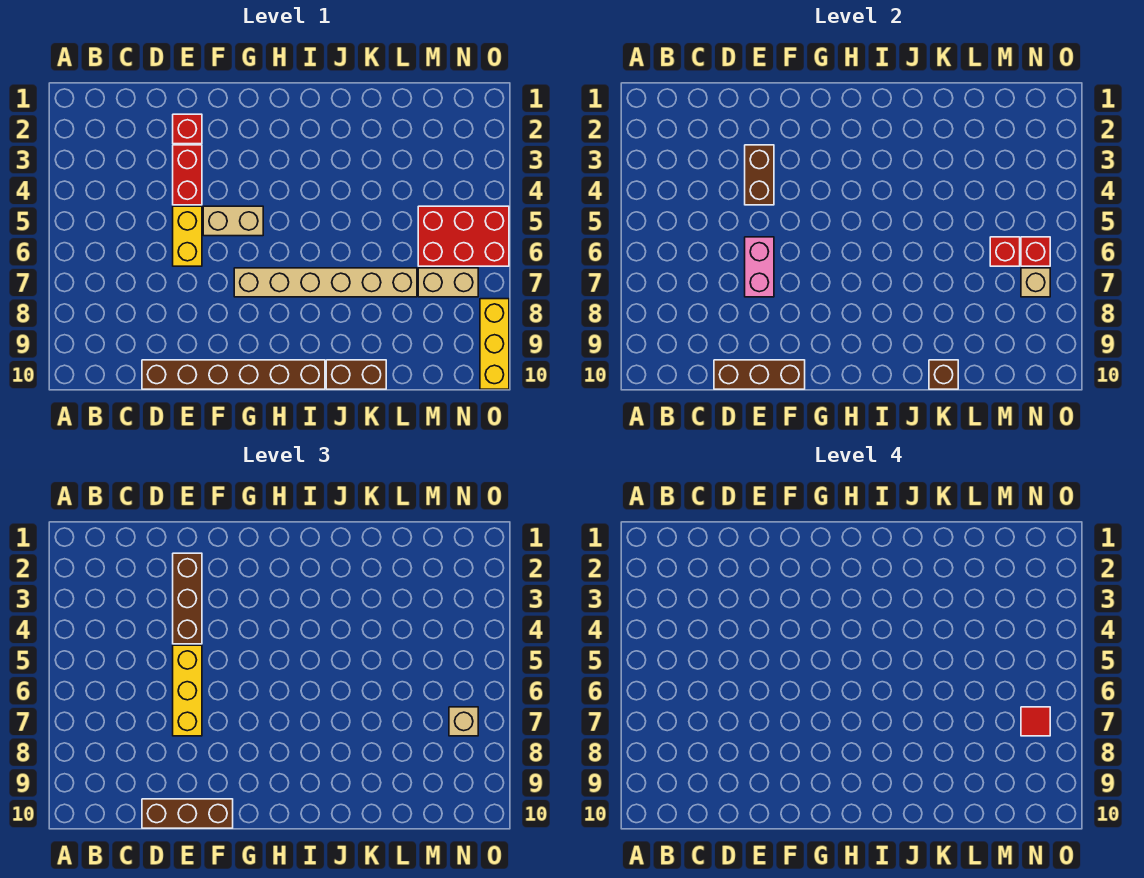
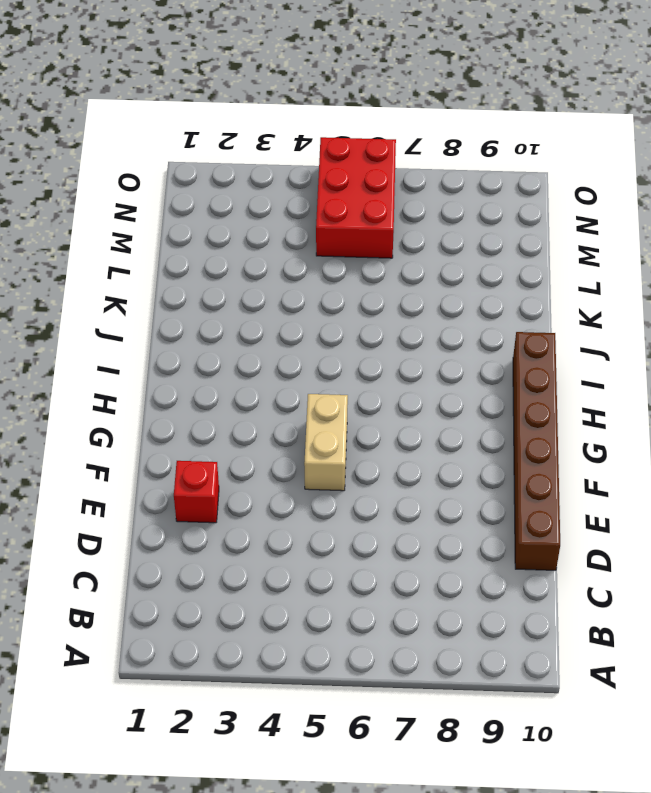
none -> red brick E3:E4 level 1
none -> yellow brick E5:E6 level 1
none -> tan brick G7:L7 level 1

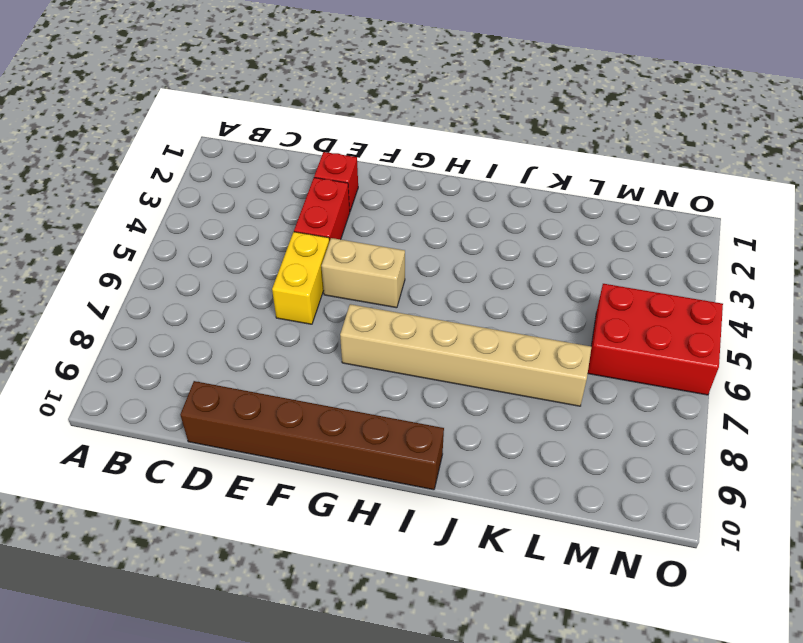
none -> brown brick J10:K10 level 1
none -> tan brick M7:N7 level 1
none -> yellow brick O8:O10 level 1

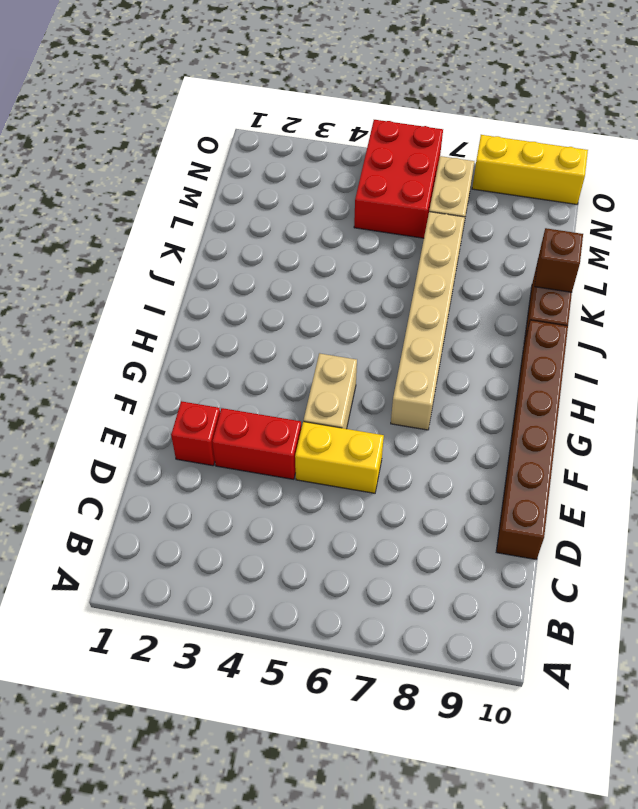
none -> brown brick D10:F10 level 2
none -> brown brick E3:E4 level 2
none -> pink brick E6:E7 level 2

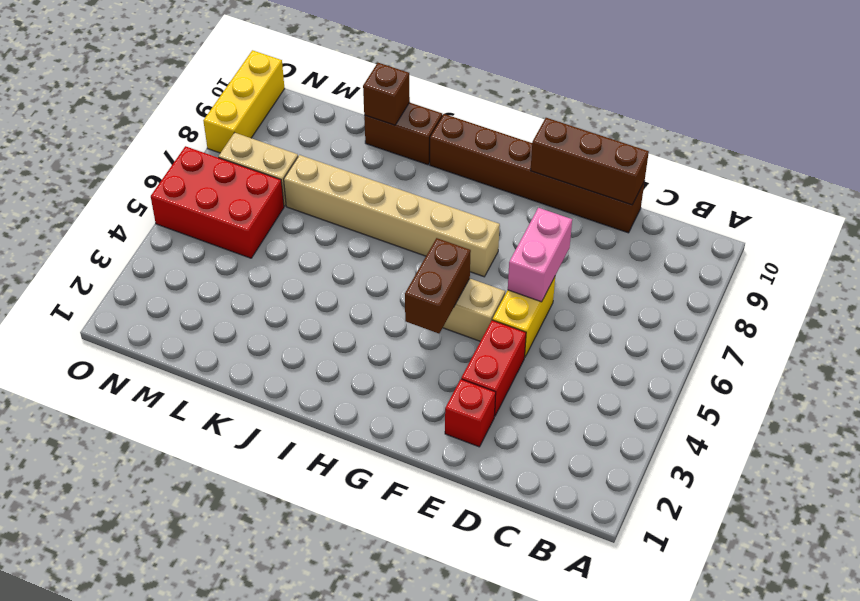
brown brick G4:G5 level 2 -> brown brick E3:E4 level 2
none -> red brick M6 level 2
none -> red brick N6 level 2
none -> tan brick N7 level 2

